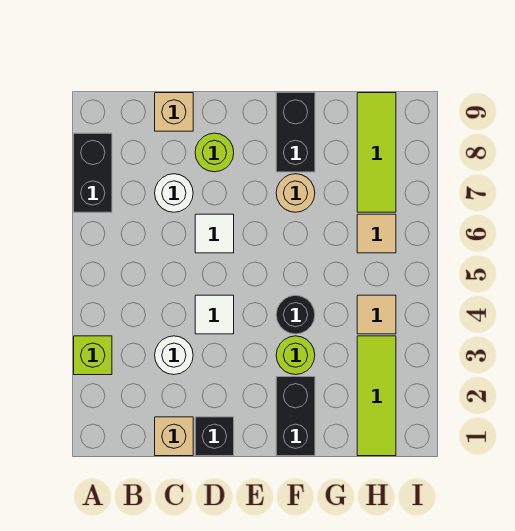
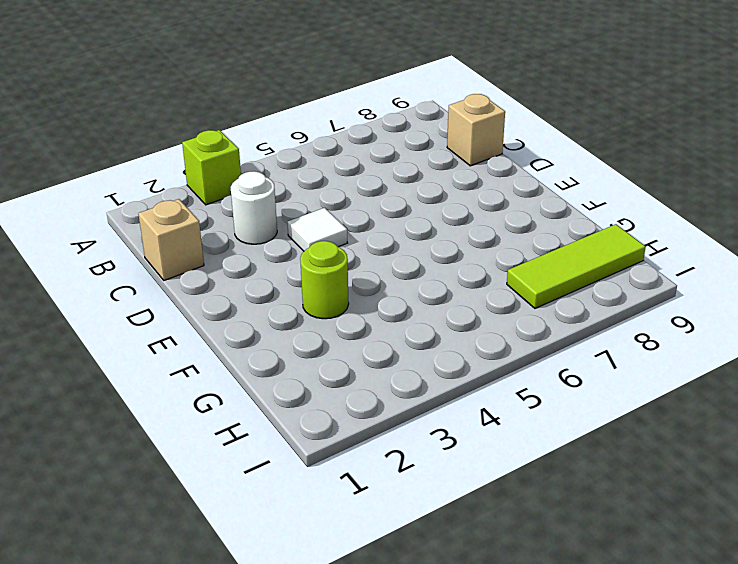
none -> black brick A7:A8 level 1
none -> white round brick C7 level 1
none -> black brick D1 level 1

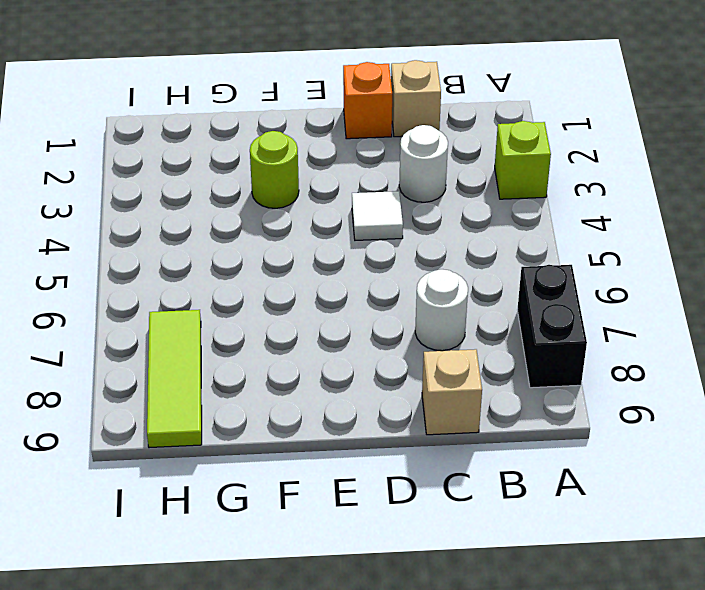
orange brick D1 level 1 -> black brick D1 level 1
none -> white tile D6 level 1
none -> lime round brick D8 level 1
none -> black brick F1:F2 level 1

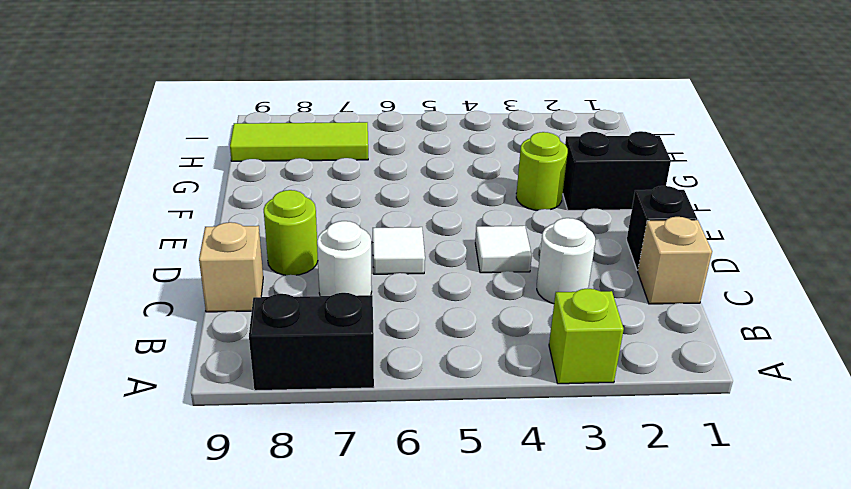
none -> black round brick F4 level 1
none -> tan round brick F7 level 1
none -> black brick F8:F9 level 1

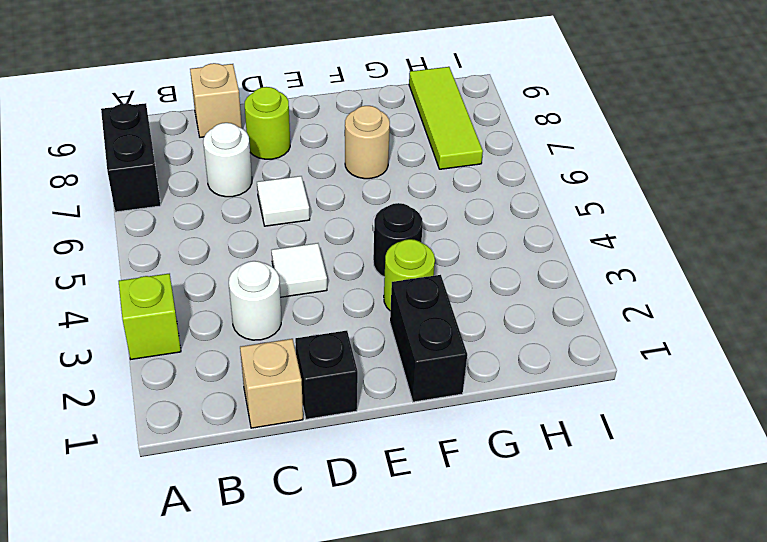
none -> black brick F8:F9 level 1
none -> lime tile H1:H3 level 1
none -> tan tile H4 level 1

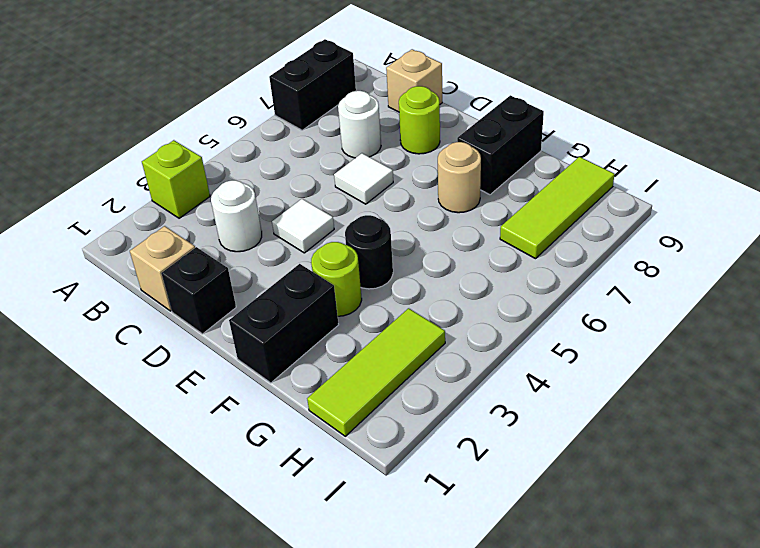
none -> tan tile H4 level 1
none -> tan tile H6 level 1

